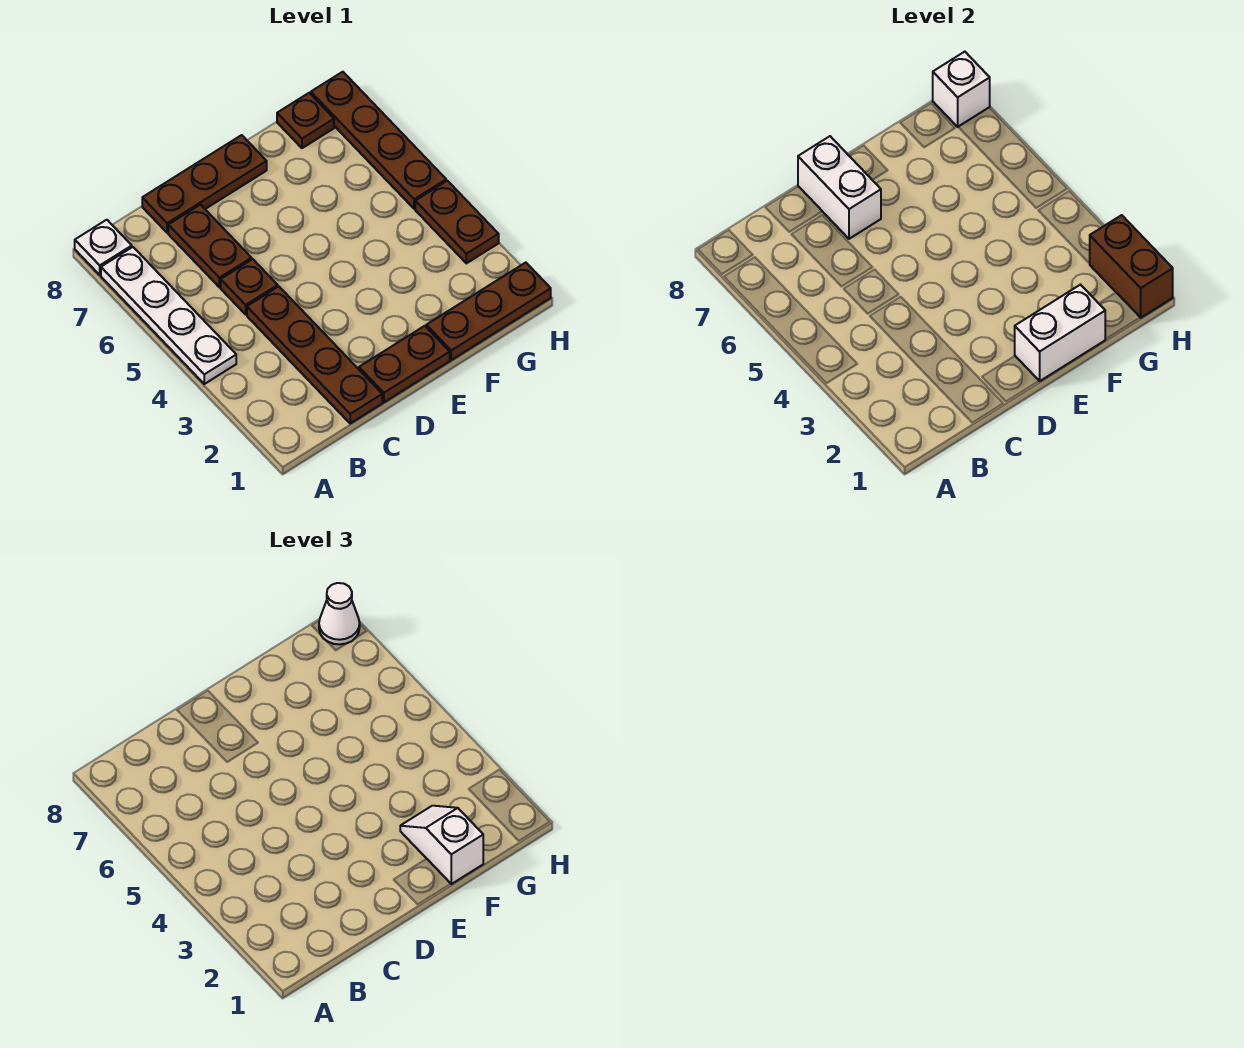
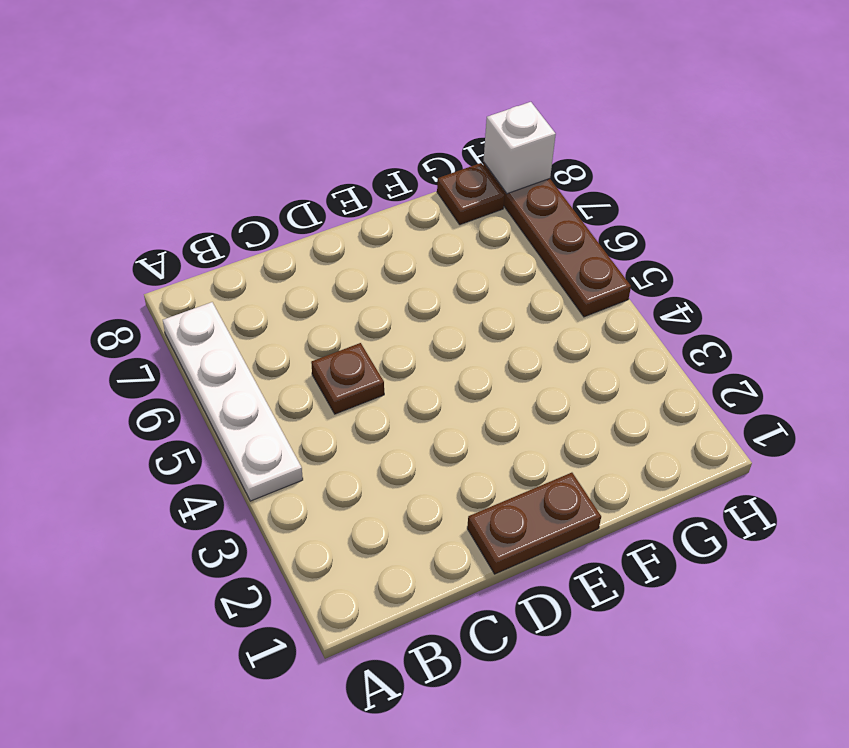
none -> white plate A8 level 1
none -> brown plate C1:C4 level 1
none -> brown plate C6:C7 level 1

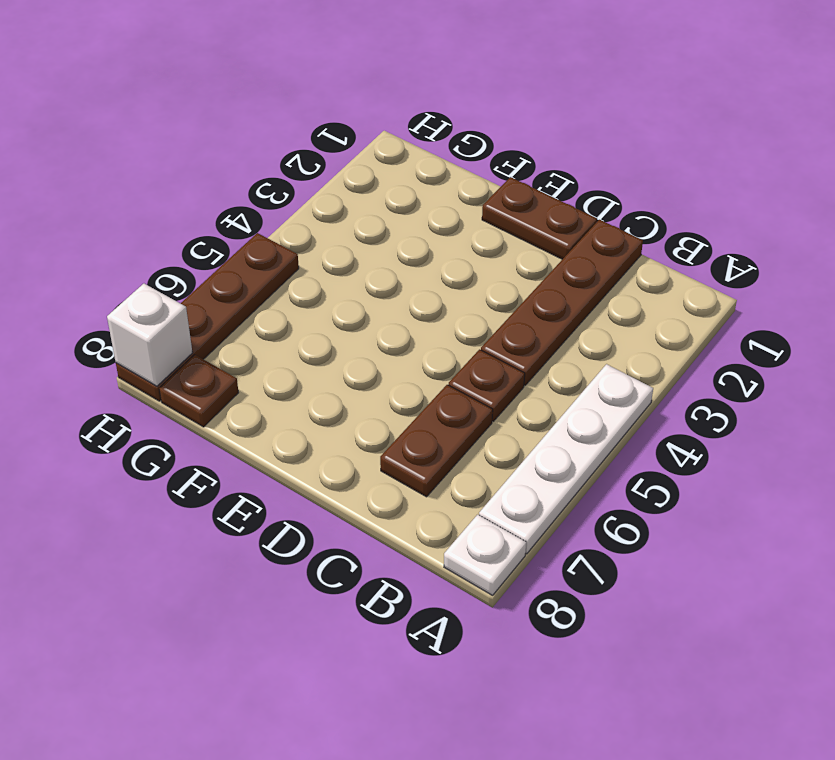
none -> brown plate C8:E8 level 1
none -> brown plate F1:H1 level 1
none -> brown plate H3:H4 level 1

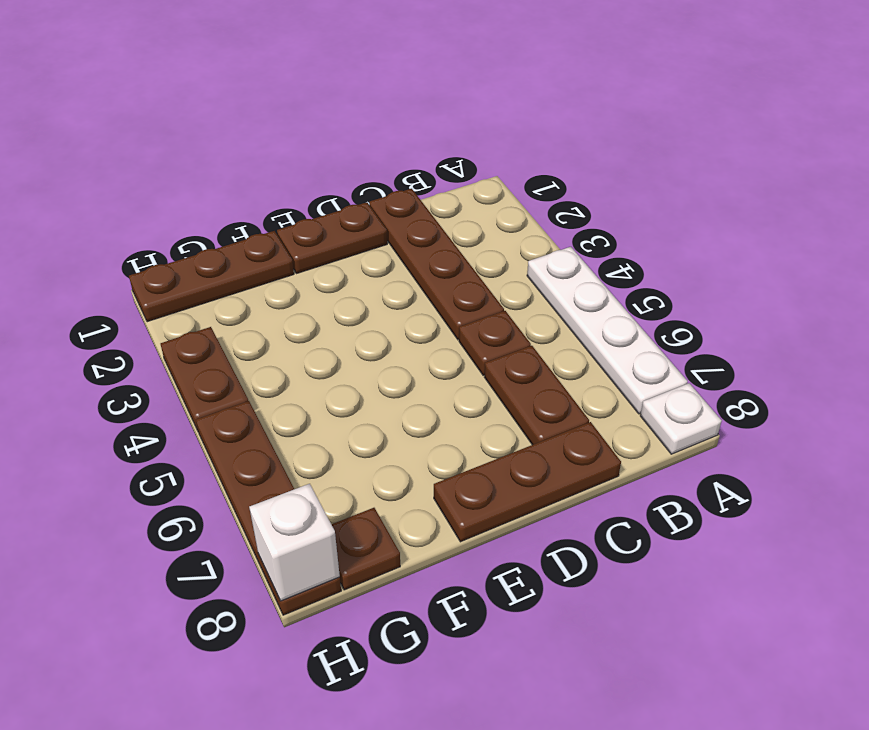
none -> white brick D7:D8 level 2
none -> white brick E1:F1 level 2
none -> brown brick H1:H2 level 2

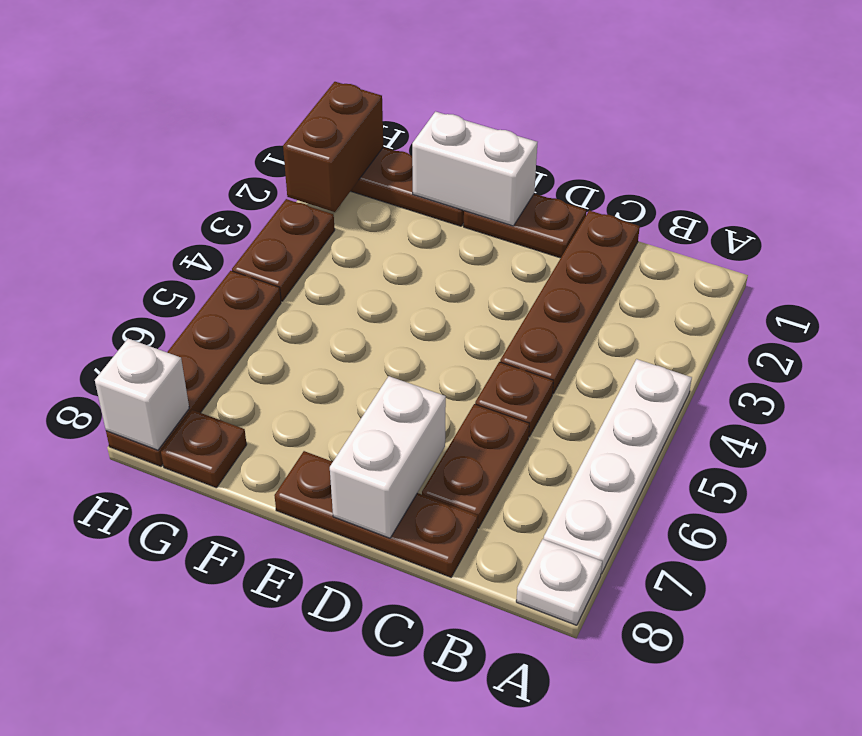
none -> white slope F1:F2 level 3 top 1
none -> white cone H8 level 3

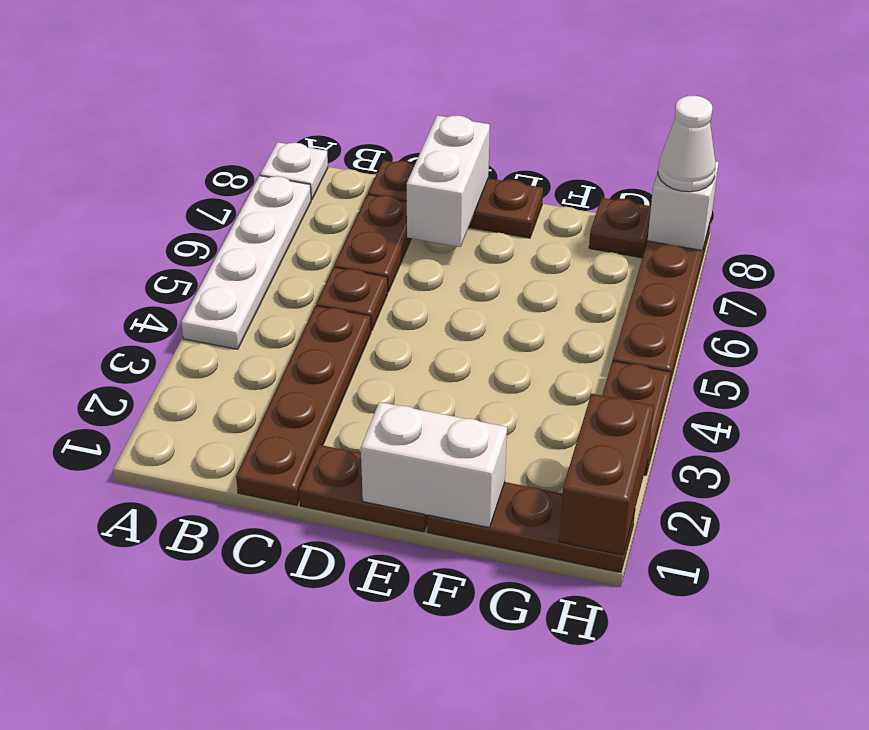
none -> white slope F1:F2 level 3 top 1

